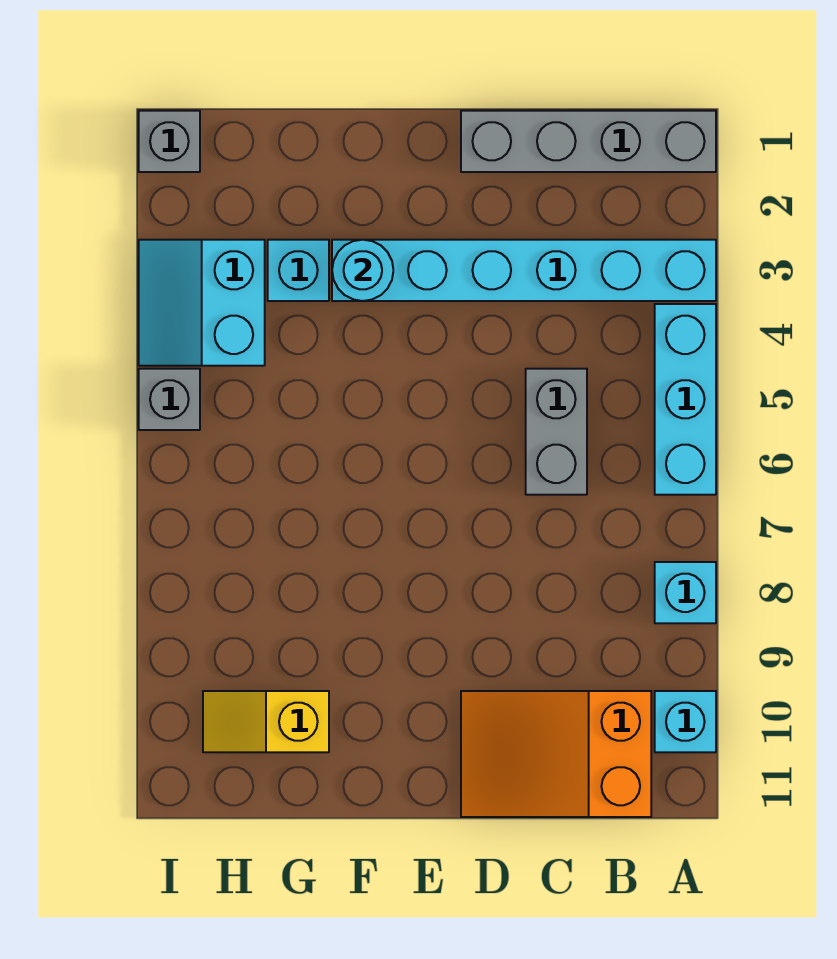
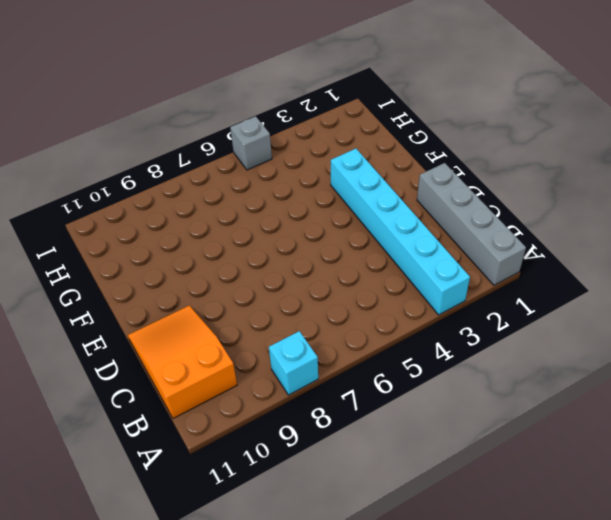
none -> cyan brick A4:A6 level 1
none -> cyan brick A10 level 1
none -> grey brick C5:C6 level 1

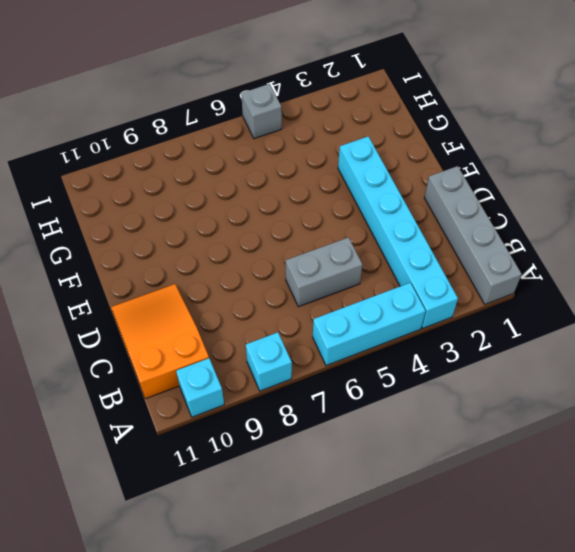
none -> cyan brick G3 level 1
none -> yellow slope G10:H10 level 1 top G
none -> cyan slope H3:I4 level 1 top H

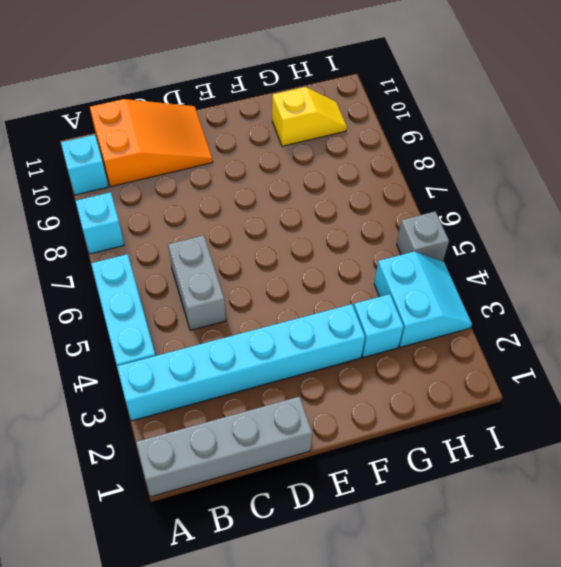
none -> grey brick I1 level 1
none -> cyan round brick F3 level 2

